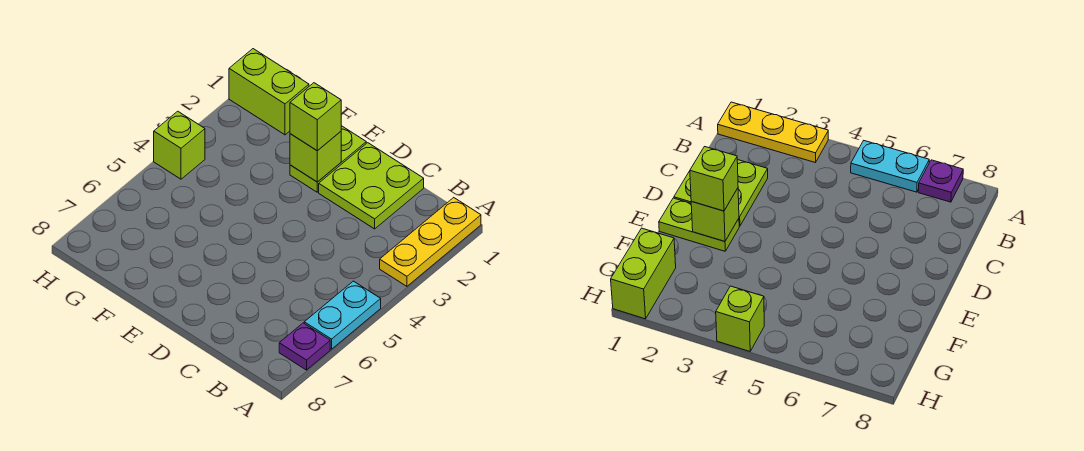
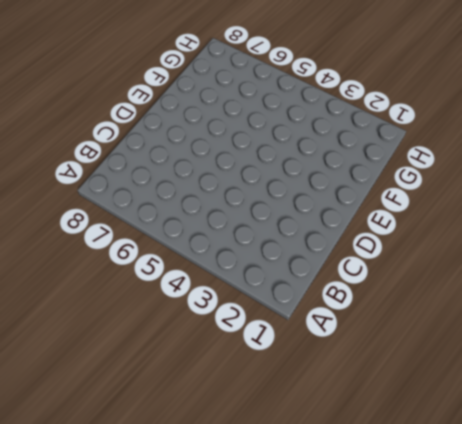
none -> yellow plate A1:A3 level 1
none -> cyan plate A5:A6 level 1

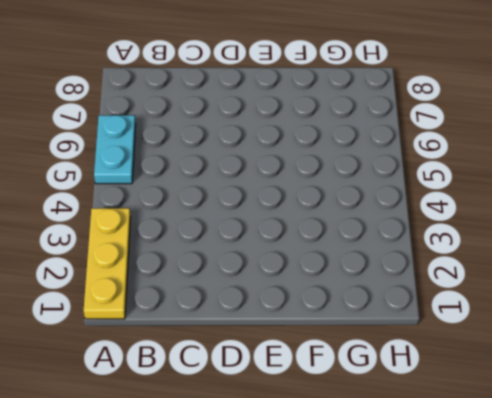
none -> purple plate A7 level 1
none -> lime plate C1:D2 level 1

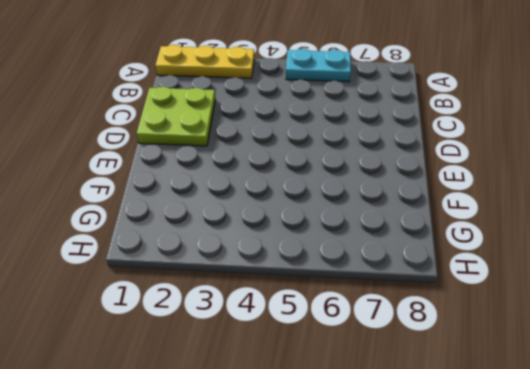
none -> purple plate A7 level 1
none -> lime plate E1:E2 level 1

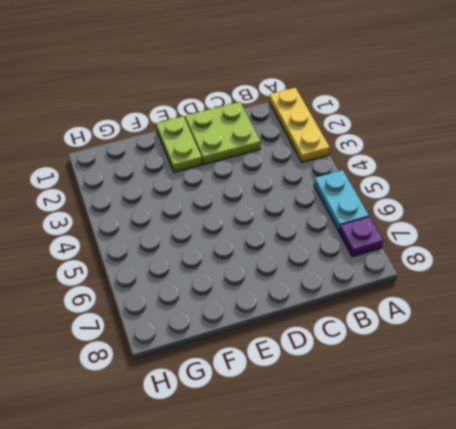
none -> lime brick G1:H1 level 1
none -> lime brick H4 level 1

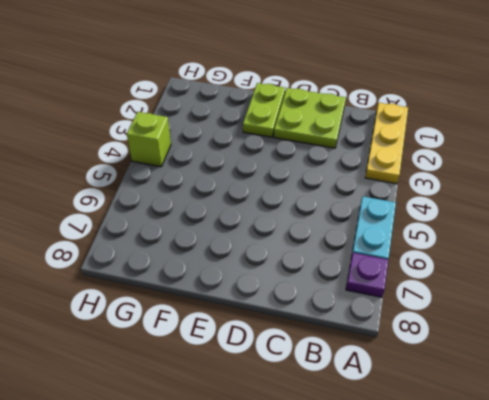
none -> lime brick G1:H1 level 1
none -> lime brick E2 level 2

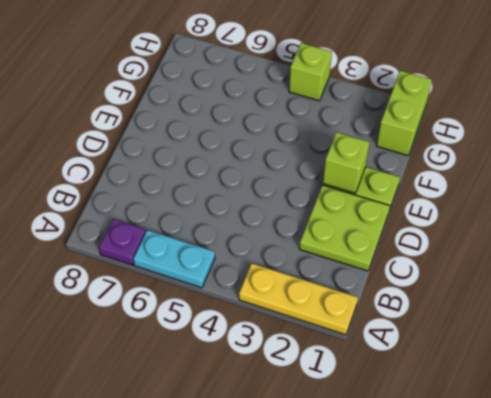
none -> lime brick E2 level 3

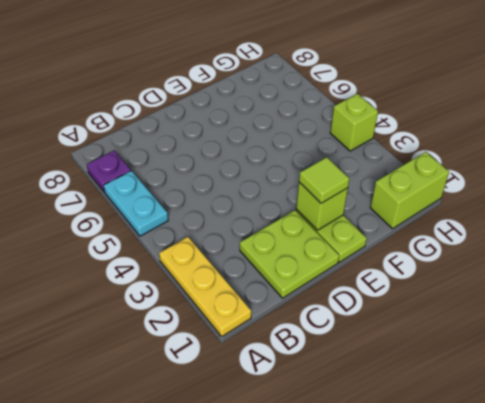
lime tile E2 level 3 -> lime brick E2 level 3

